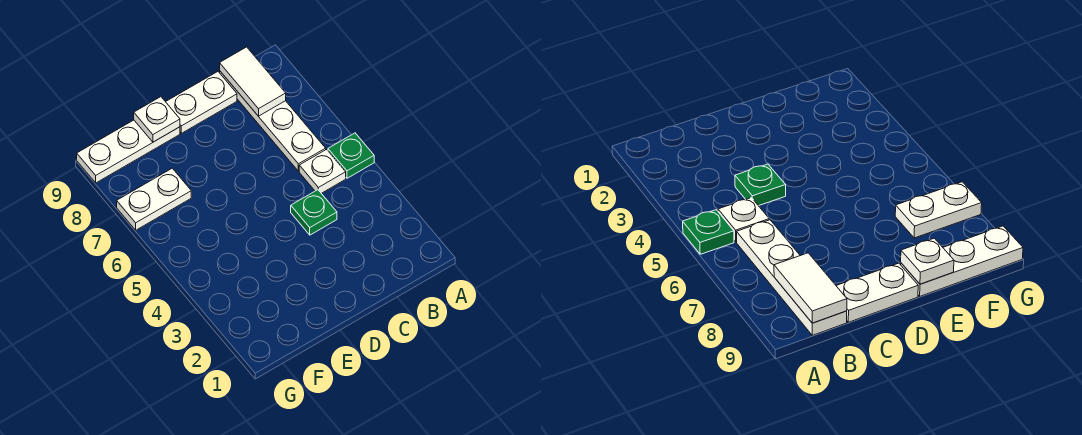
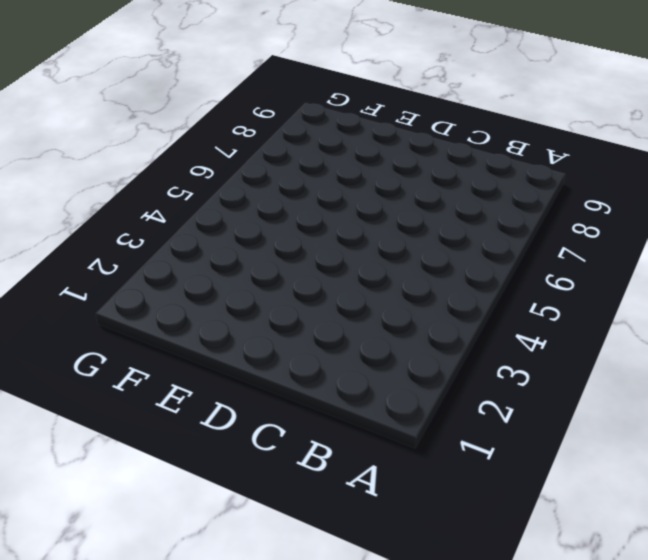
none -> green plate A5 level 1
none -> white plate B5 level 1

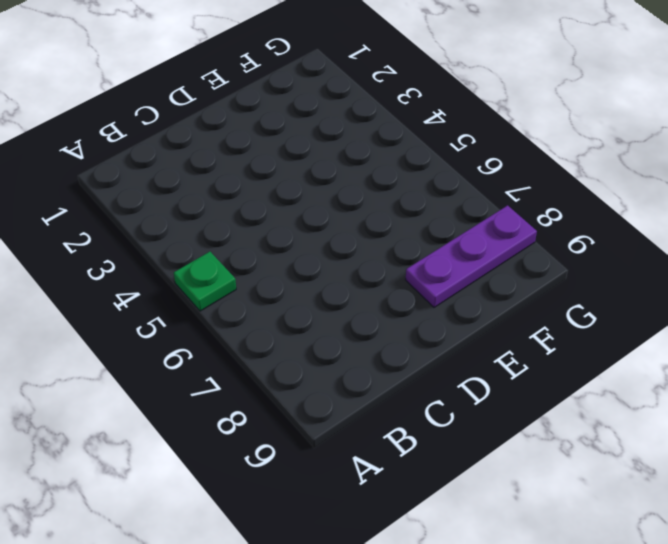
purple plate E8:G8 level 1 -> none
none -> white plate B5 level 1
none -> white plate B6:B9 level 1

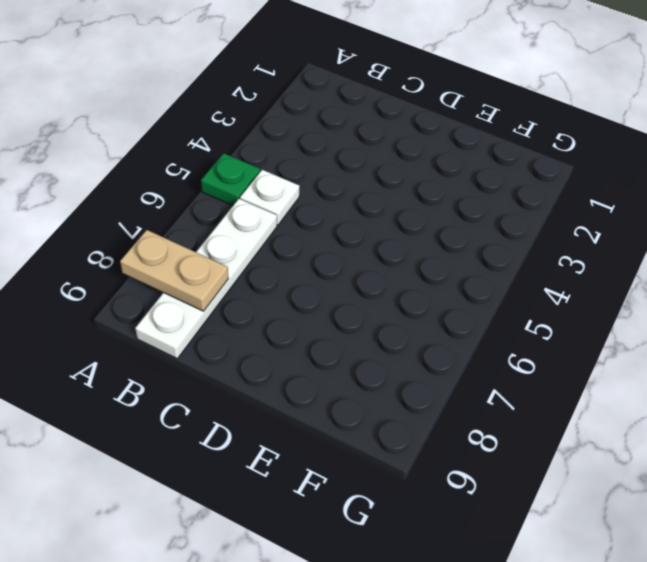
tan plate A8:B8 level 2 -> white tile B8:B9 level 2
none -> green plate C4 level 1
none -> white plate C9:D9 level 1

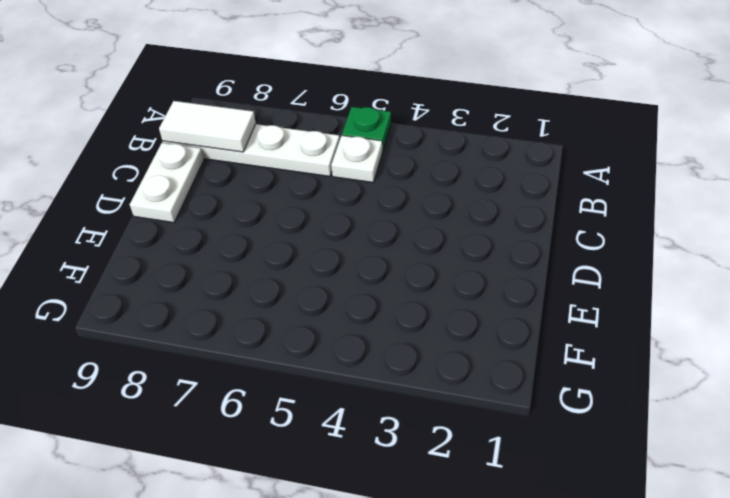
none -> green plate C4 level 1
none -> white plate E9:G9 level 1

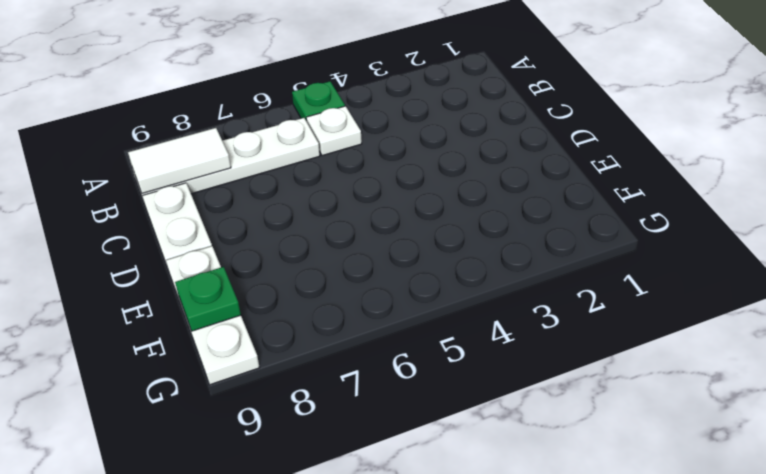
green plate F9 level 2 -> green plate C4 level 1
none -> white plate F7:G7 level 1
none -> white plate E9 level 2

